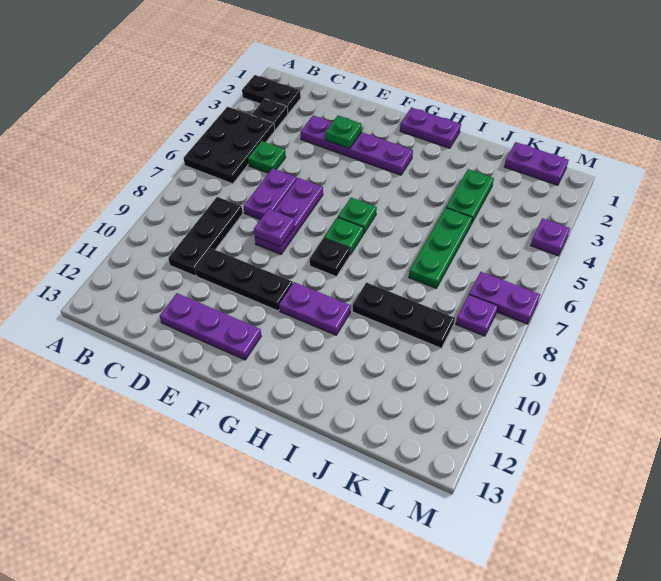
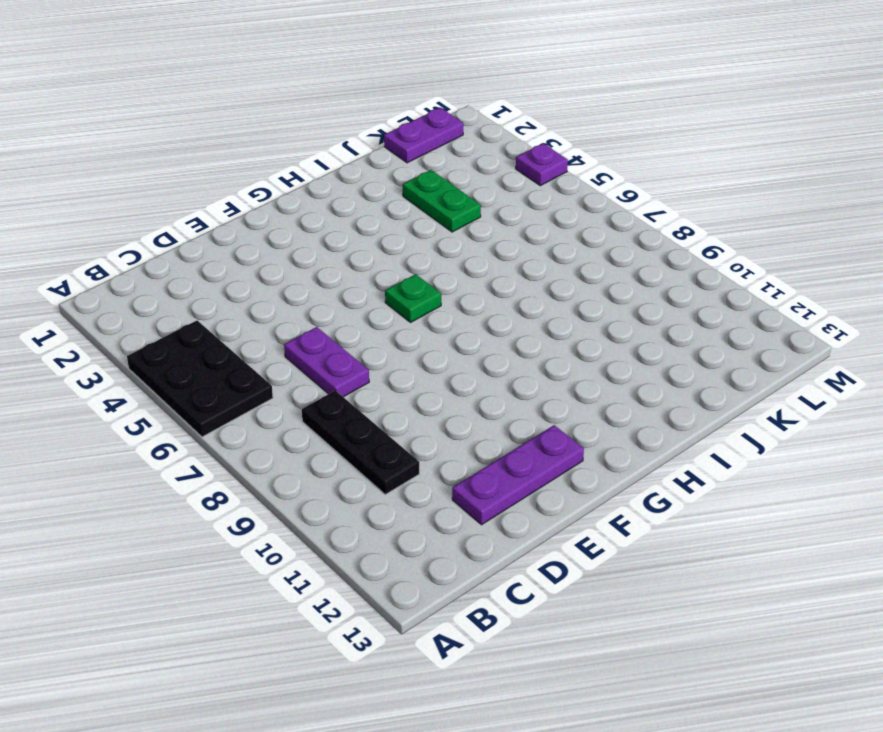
none -> black plate A2:B2 level 1
none -> black plate B3 level 1
none -> green plate C5 level 1

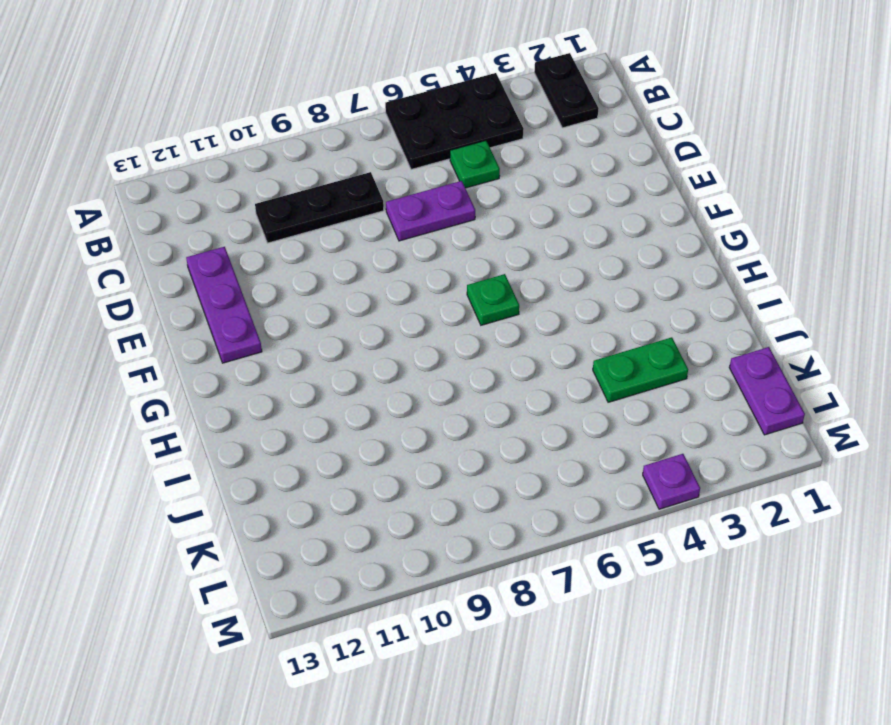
none -> black plate B3 level 1
none -> purple plate D3:G3 level 1
none -> black plate D10:F10 level 1

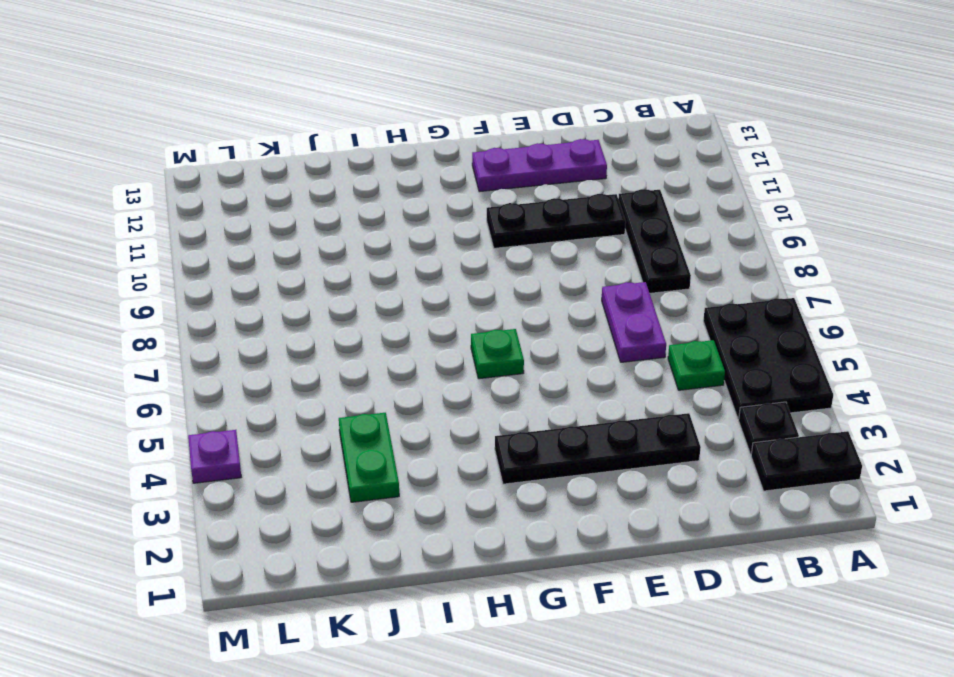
black plate D3:G3 level 1 -> purple plate D3:G3 level 1
none -> purple plate E6:E8 level 1
none -> purple plate G1:H1 level 1
none -> green plate G7 level 1

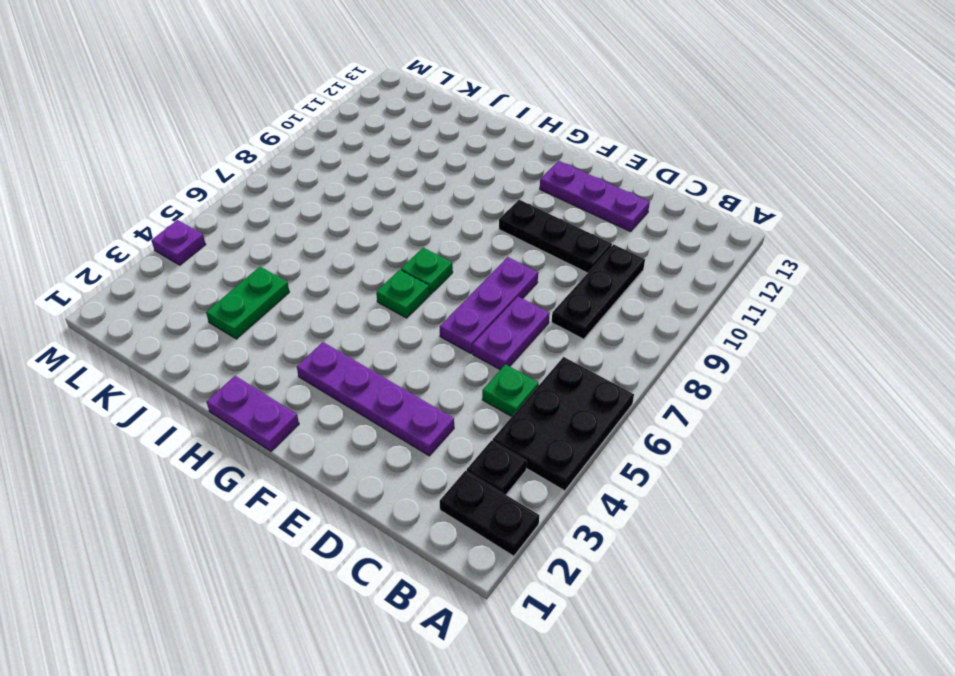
none -> black plate G8 level 1
none -> purple plate G10:H10 level 1
none -> black plate I9:K9 level 1

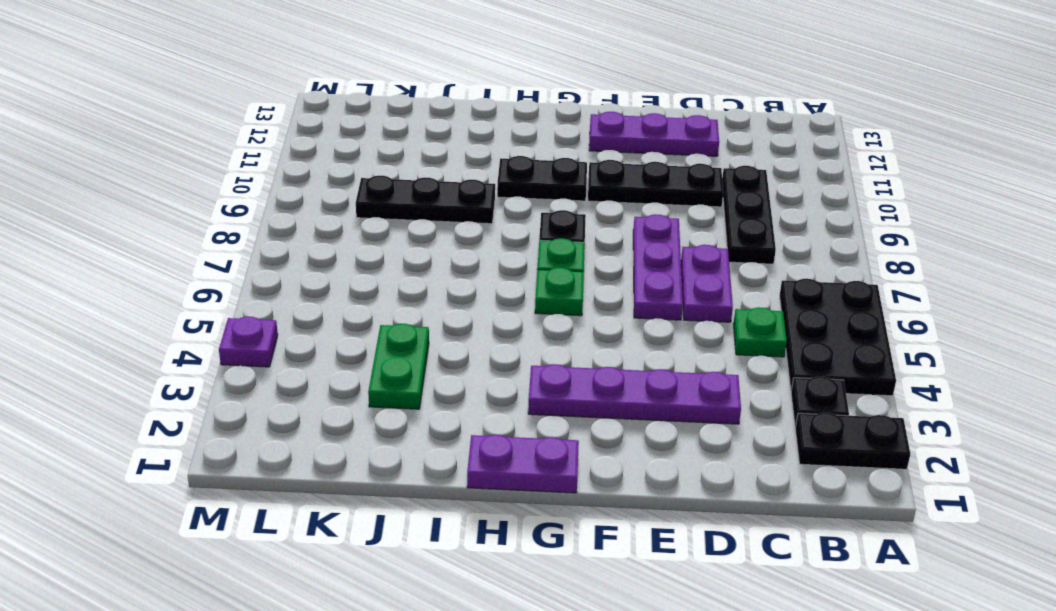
black plate G10:H10 level 1 -> purple plate G10:H10 level 1
none -> green plate J5:J7 level 1
none -> purple plate K1:L1 level 1
none -> purple plate L7:M7 level 1

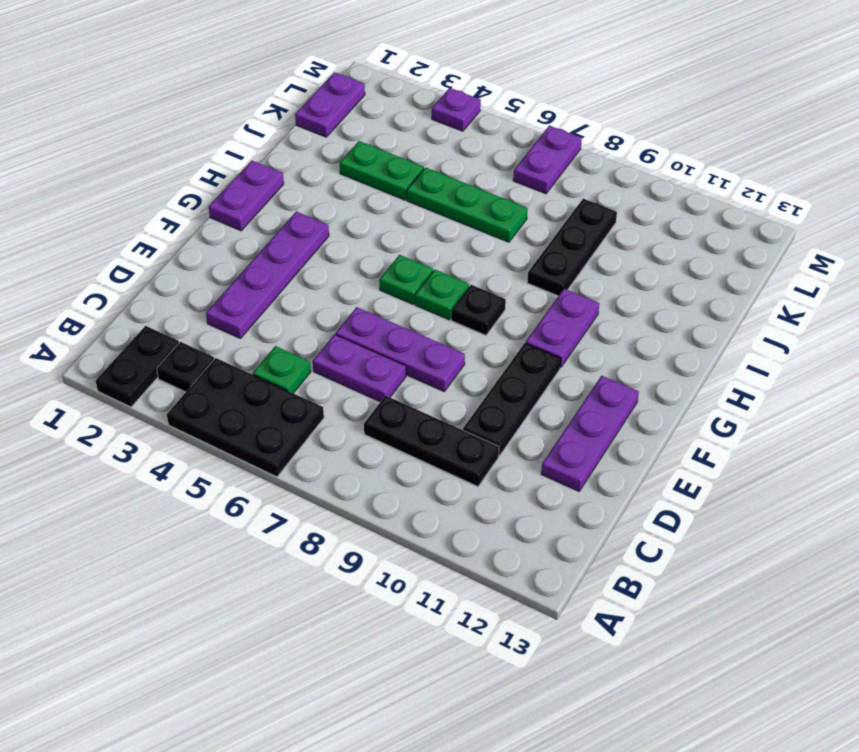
none -> purple plate L8 level 1
none -> green plate E3 level 2
none -> purple plate E8 level 2

